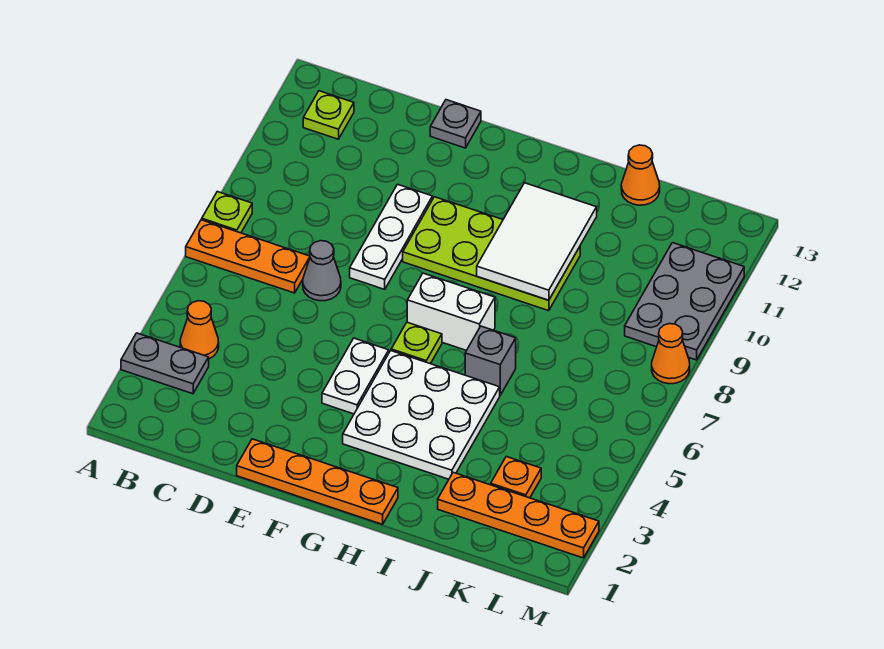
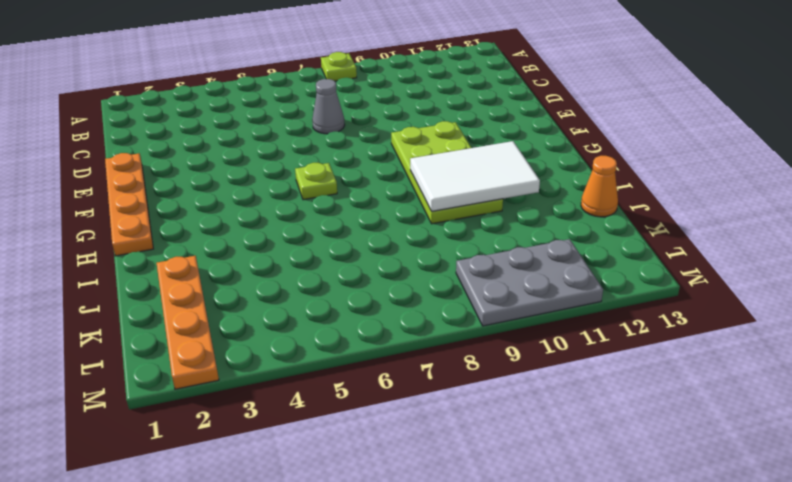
none -> grey plate A3:B3 level 1
none -> orange plate A7:C7 level 1
none -> orange cone B4 level 1

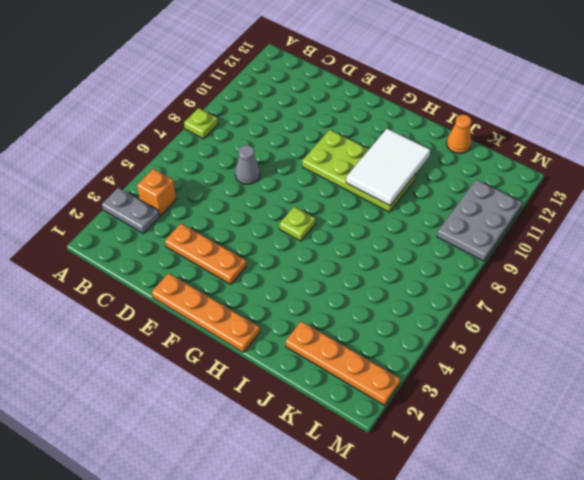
orange brick B4 level 1 -> orange cone B4 level 1
orange plate D3:F3 level 1 -> orange plate A7:C7 level 1
none -> lime plate B12 level 1
none -> white plate E8:E10 level 1
none -> grey plate E13 level 1

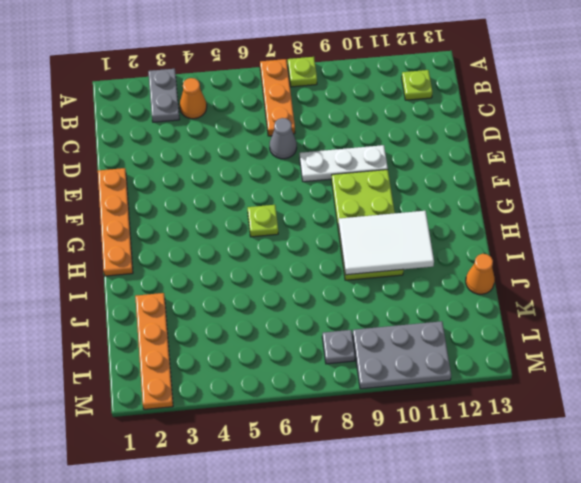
grey plate L8 level 1 -> grey plate E13 level 1
none -> white plate F4:F5 level 1
none -> white plate G3:I5 level 1
none -> white brick G7:H7 level 1

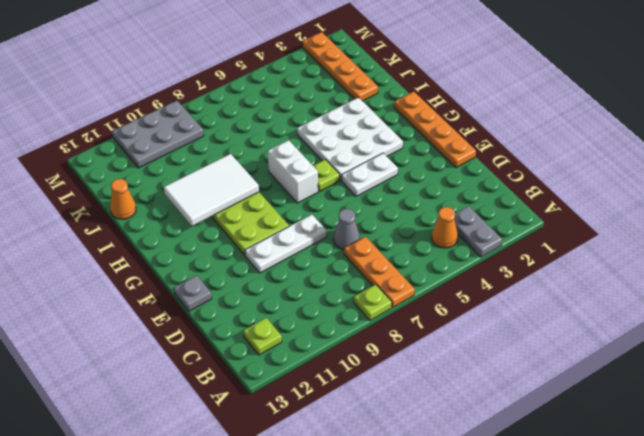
none -> grey brick I6 level 1
none -> orange plate K3 level 1
none -> orange cone M8 level 1

